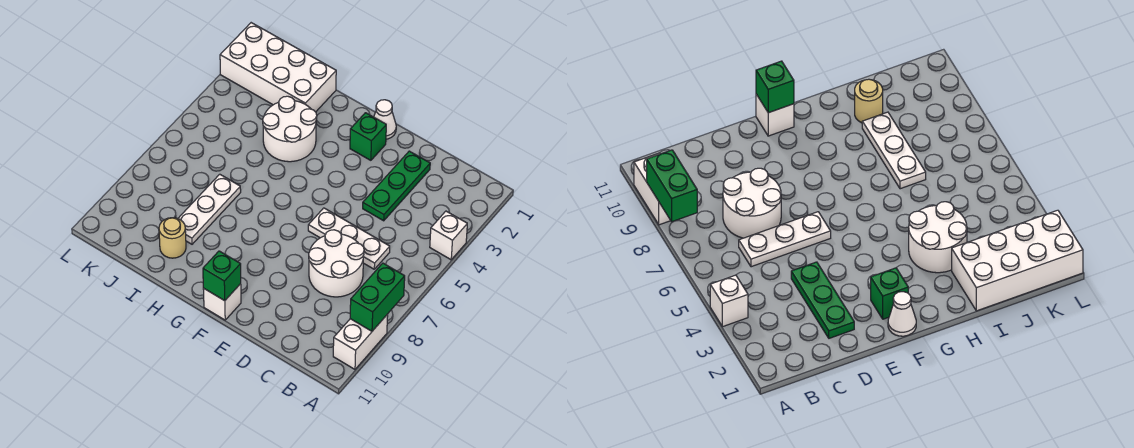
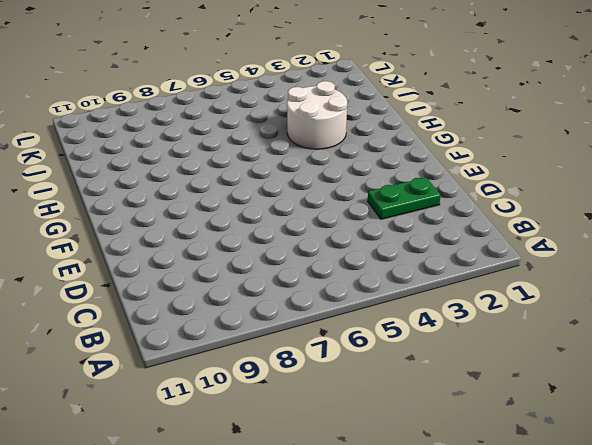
green plate D2:D3 level 1 -> green plate D2:D4 level 1
none -> white brick A4 level 1
none -> white brick A9:A10 level 1
none -> white plate C6:E6 level 1

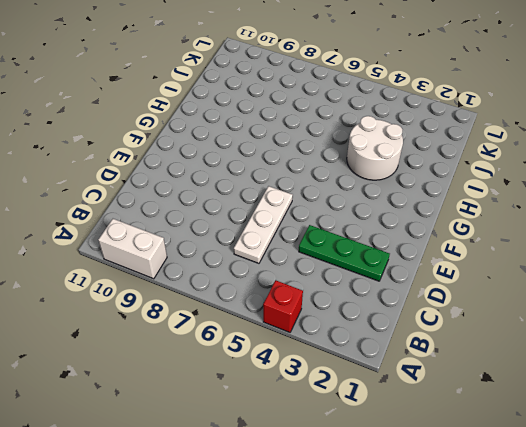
red brick A4 level 1 -> white brick A4 level 1
none -> white round brick C7:D8 level 1
none -> white cone F1 level 1
none -> green brick F2 level 1

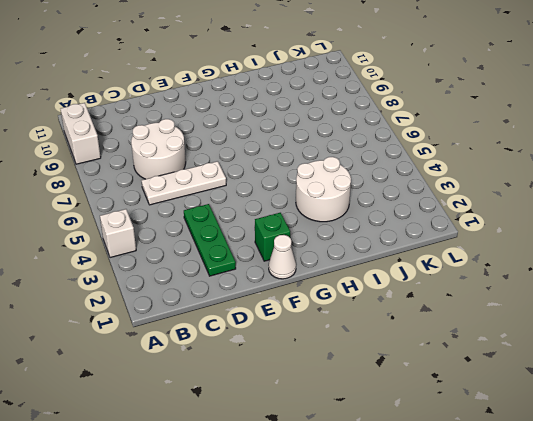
none -> white brick F11 level 1
none -> white brick I1:L2 level 1
none -> white plate I7:I9 level 1

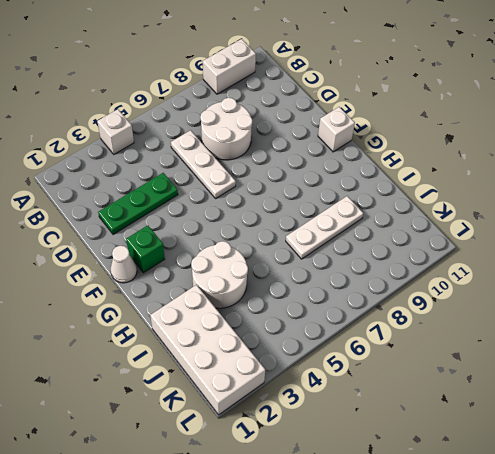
none -> tan round brick I10 level 1
none -> green brick A8:A9 level 2
none -> green brick F11 level 2

